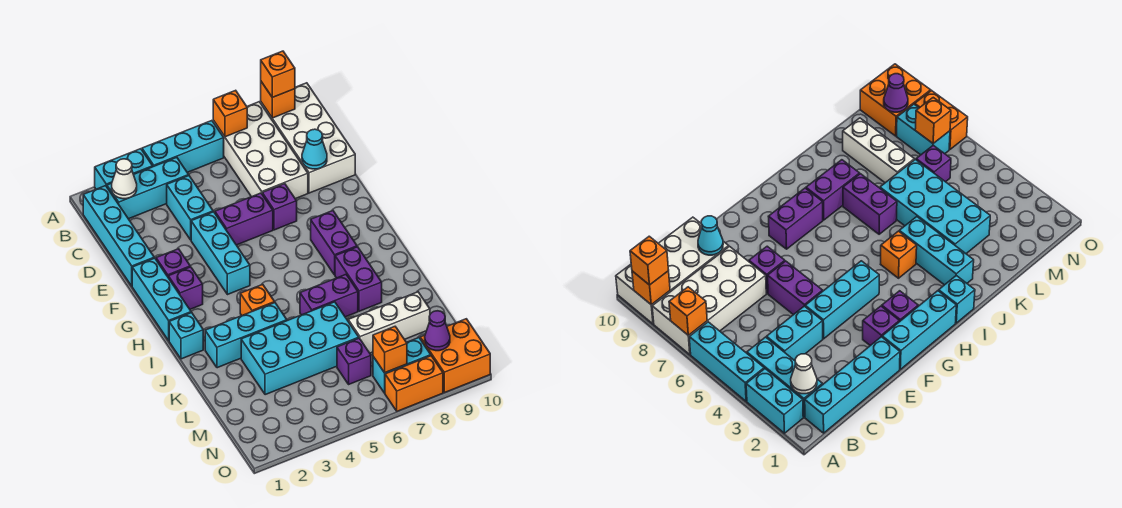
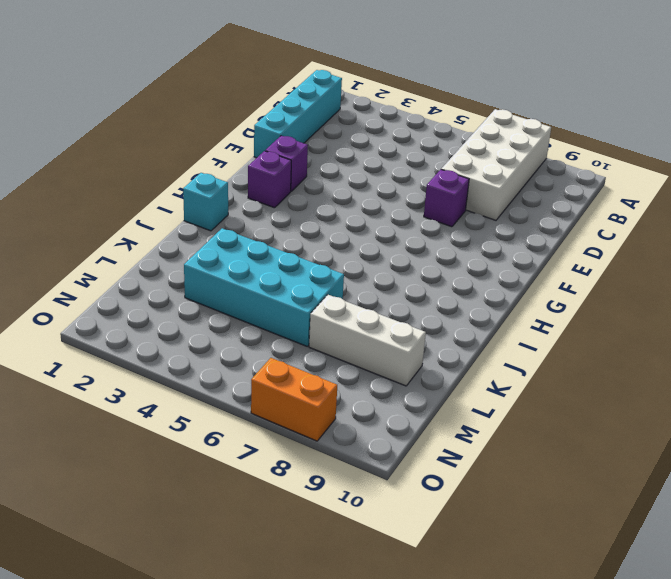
none -> cyan brick A2:A3 level 1
none -> cyan brick A4:A6 level 1
none -> white brick A9:D10 level 1
none -> cyan brick B2:B4 level 1

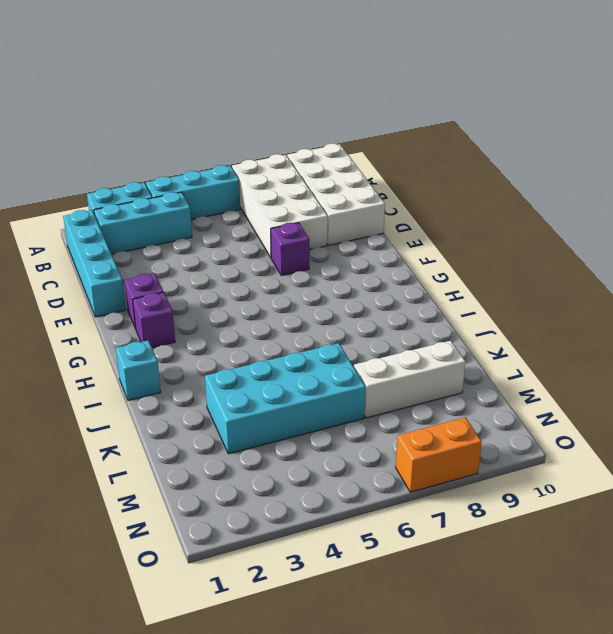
none -> cyan brick C4:D4 level 1
none -> cyan brick E4:G4 level 1
none -> purple brick E5:E6 level 1
none -> cyan brick F1:H1 level 1

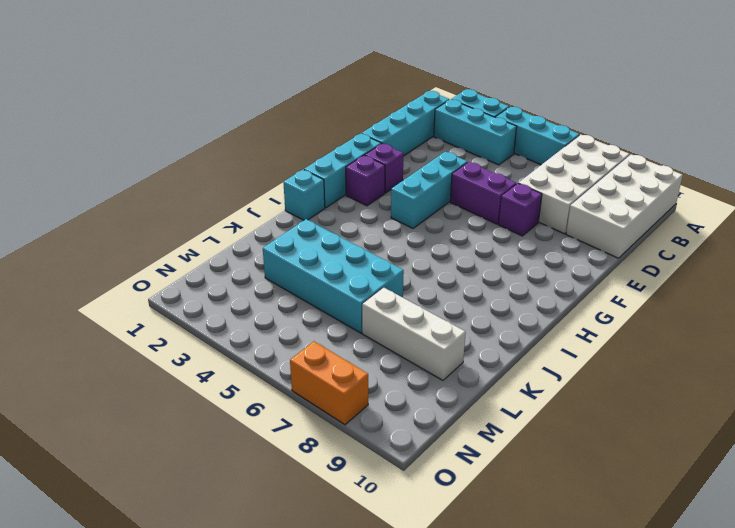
none -> cyan brick C4:D4 level 1
none -> purple brick G8:H8 level 1
none -> orange brick I4 level 1
none -> purple brick I8:J8 level 1

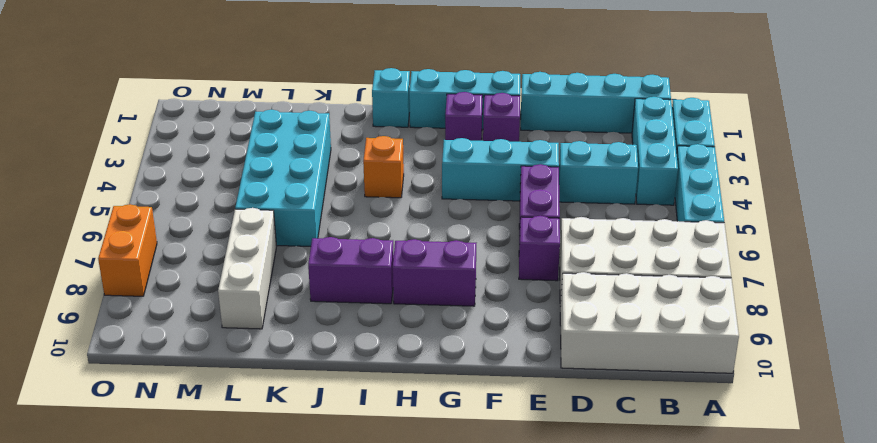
none -> cyan brick J2:J4 level 1
none -> purple brick J6:J7 level 1
none -> purple brick M6 level 1
none -> cyan brick N7:N8 level 1

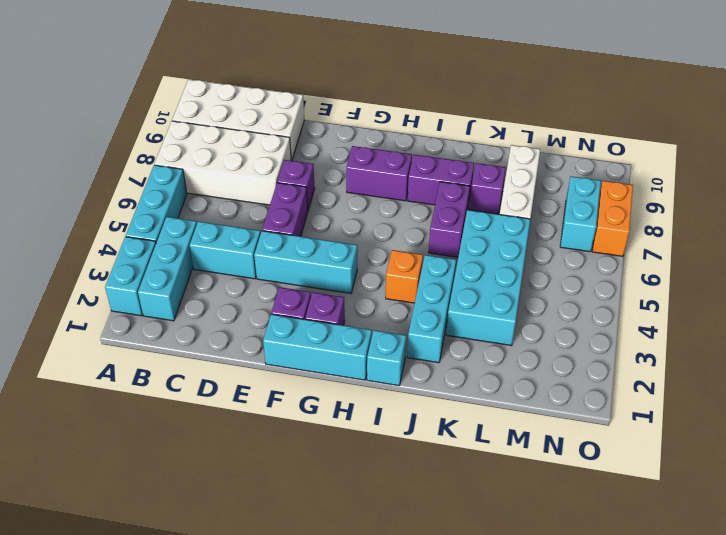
purple brick K8 level 1 -> purple brick M6 level 1
none -> cyan brick B1:E1 level 1
none -> orange brick N9:O10 level 1
none -> orange brick A7 level 2
none -> orange brick A9 level 2

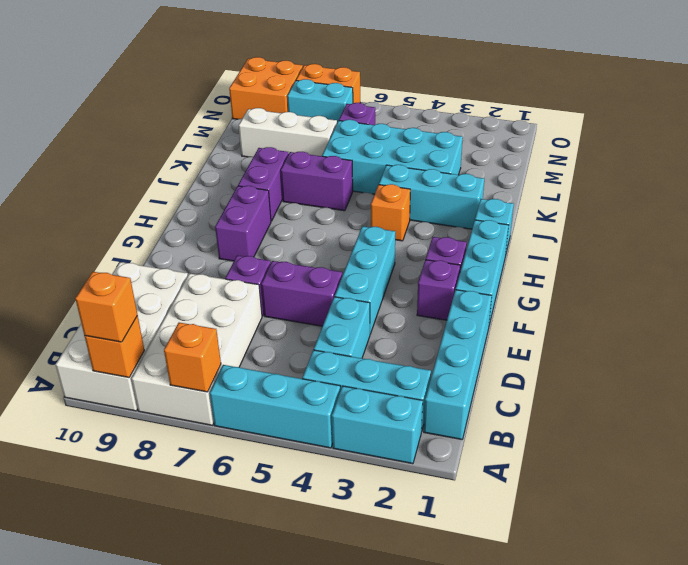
none -> white cone B2 level 2
none -> cyan cone D9 level 2
none -> orange brick N7 level 2
none -> purple cone N9 level 2

